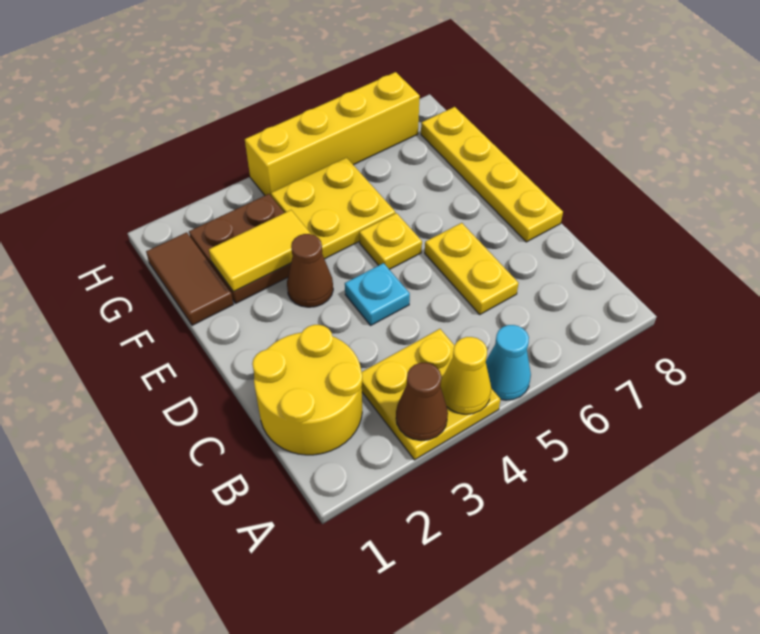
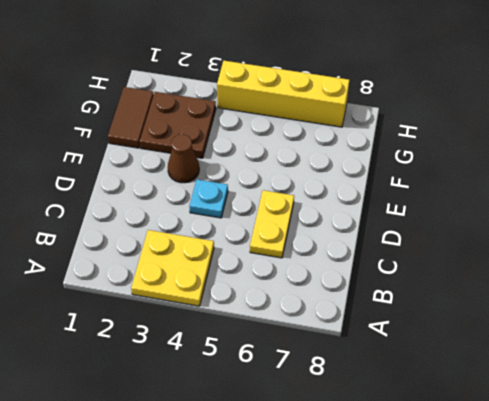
none -> cyan cone A5 level 1
none -> yellow round brick B1:C2 level 1
none -> yellow plate D8:G8 level 1

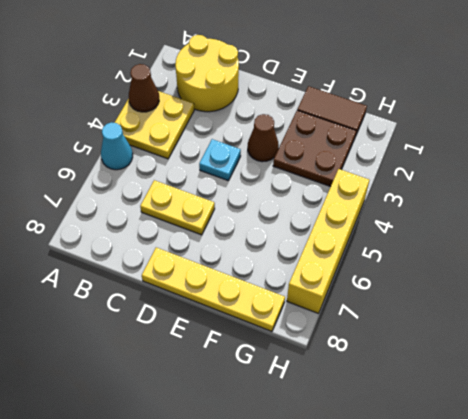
none -> yellow plate E5 level 1
none -> yellow plate F4:G5 level 1
none -> yellow cone A4 level 2

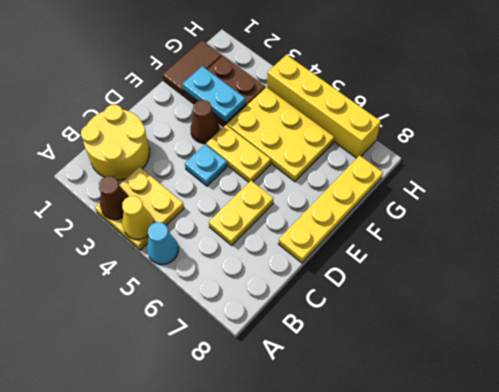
yellow plate E4:E5 level 1 -> yellow plate E5 level 1
cyan plate F2:F3 level 2 -> yellow tile F2:F3 level 2
yellow plate F4:G6 level 1 -> yellow plate F4:G5 level 1

